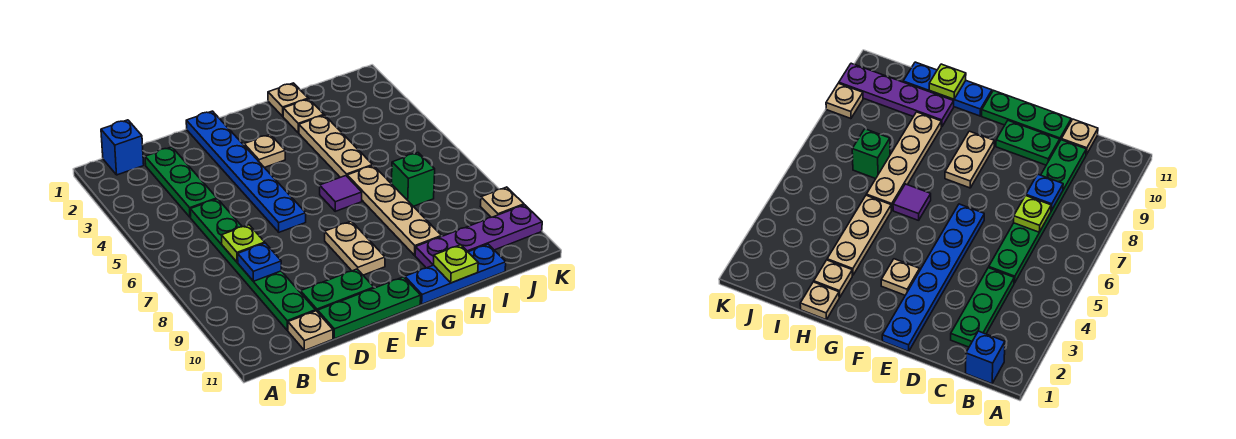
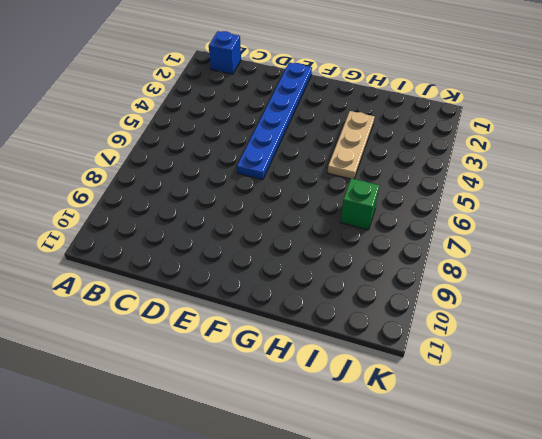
none -> green plate C2:C4 level 1
none -> green plate C5:C10 level 1
none -> tan plate C11 level 1

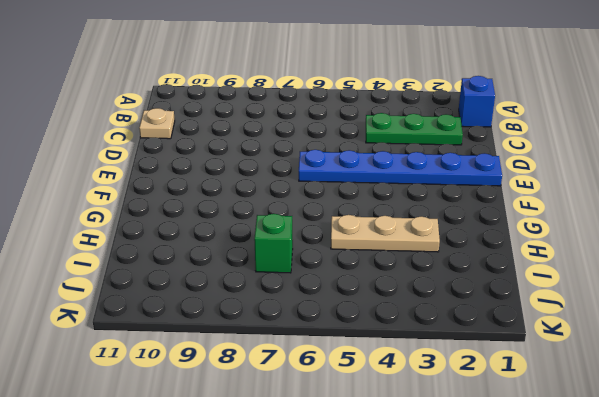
none -> green plate C5:C10 level 1
none -> green plate D10:E10 level 1
none -> green plate D11:F11 level 1

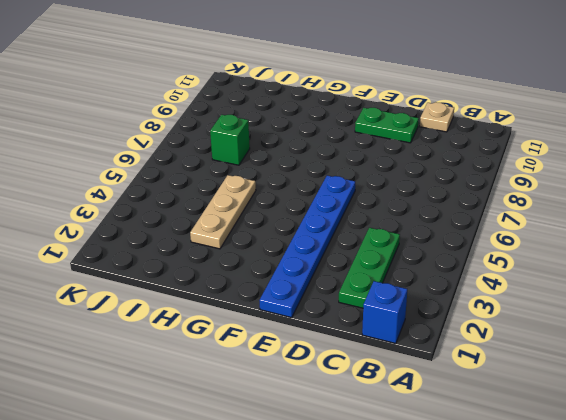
none -> green plate C5:C10 level 1
none -> green plate D11:F11 level 1
none -> tan plate F3 level 1

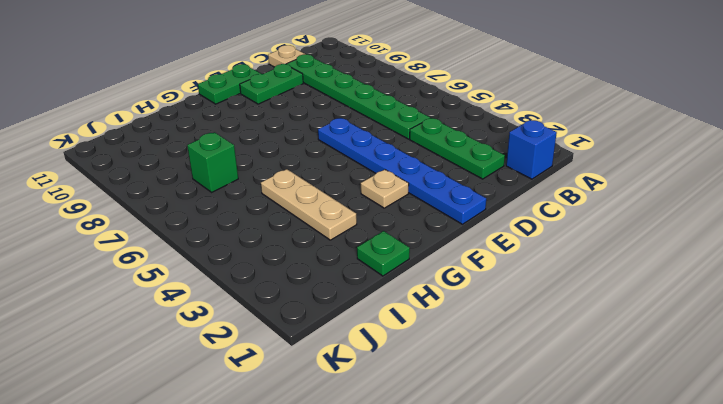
green plate E11:F11 level 1 -> green plate D11:F11 level 1
green plate H1 level 1 -> tan plate H1 level 1
none -> tan plate F8:F9 level 1
none -> purple tile G6 level 1
none -> blue plate G11:I11 level 1

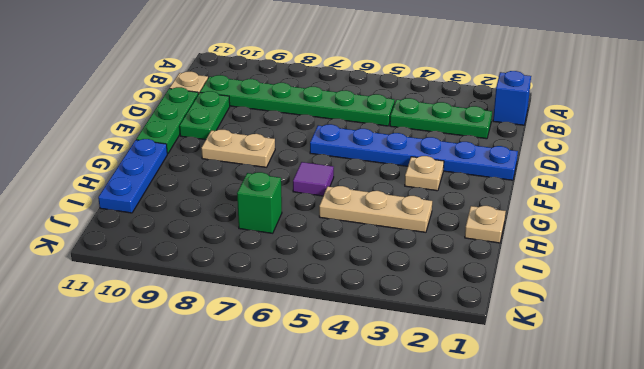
none -> tan plate H2 level 1
none -> tan plate H6:H9 level 1
none -> purple plate H10:K10 level 1

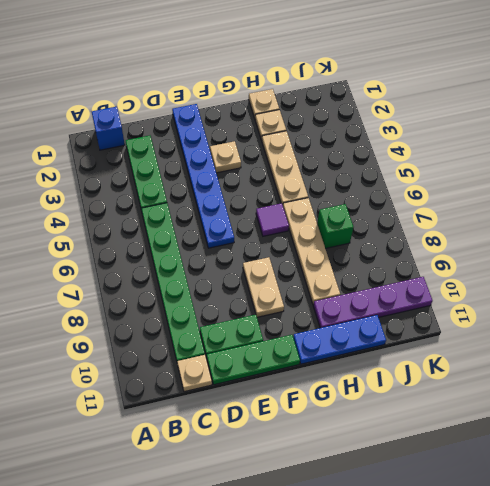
none -> tan plate K9 level 1
none -> lime plate C7 level 2
none -> blue plate C8 level 2

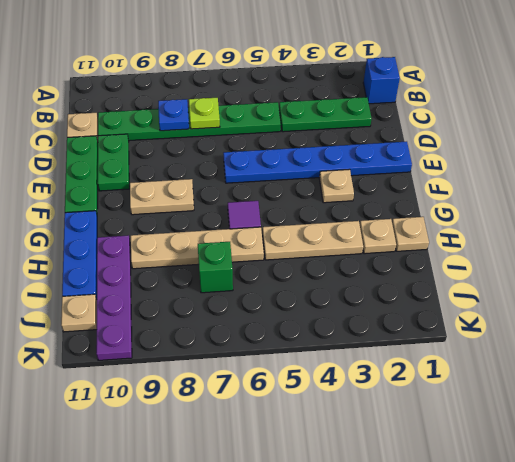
tan plate J11 level 1 -> tan plate K9 level 1
none -> lime plate H11 level 2

